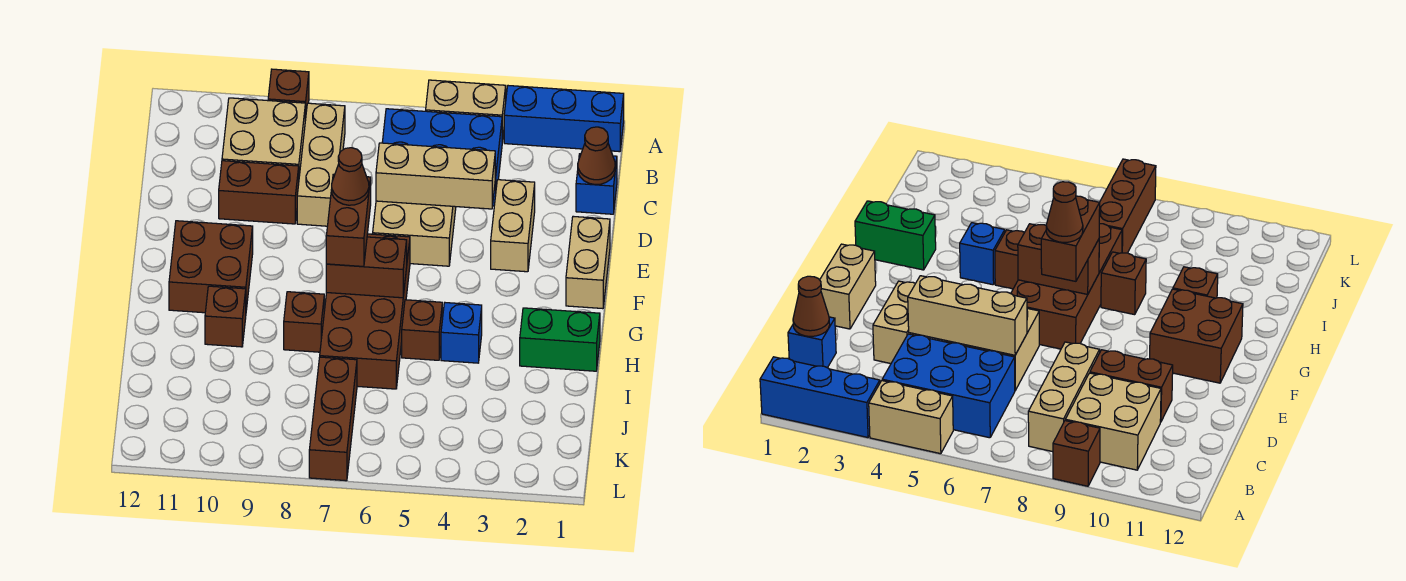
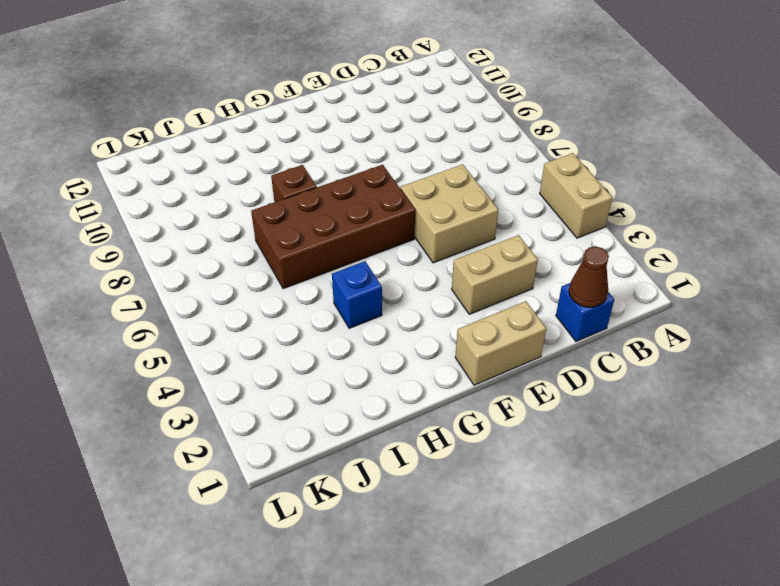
none -> blue brick A1:A3 level 1
none -> brown brick A9 level 1
none -> blue brick B4:C6 level 1

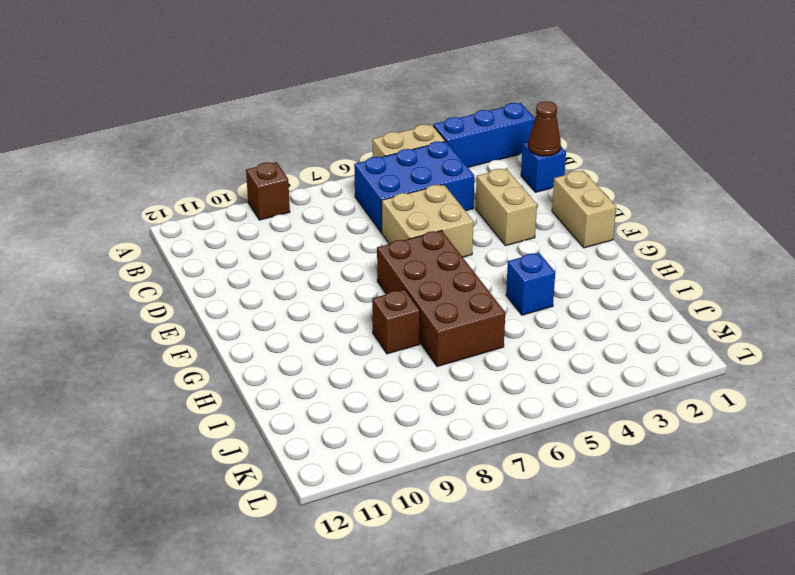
none -> tan brick B8:D8 level 1
none -> tan brick B9:C10 level 1
none -> brown brick D9:D10 level 1

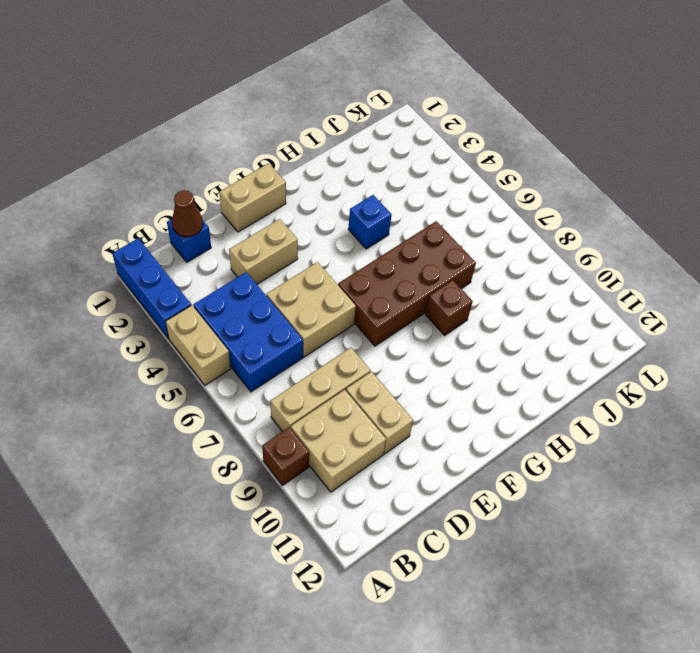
tan brick D9:D10 level 1 -> brown brick D9:D10 level 1
none -> brown brick F10:G11 level 1
none -> green brick H1:H2 level 1
none -> brown brick H5 level 1

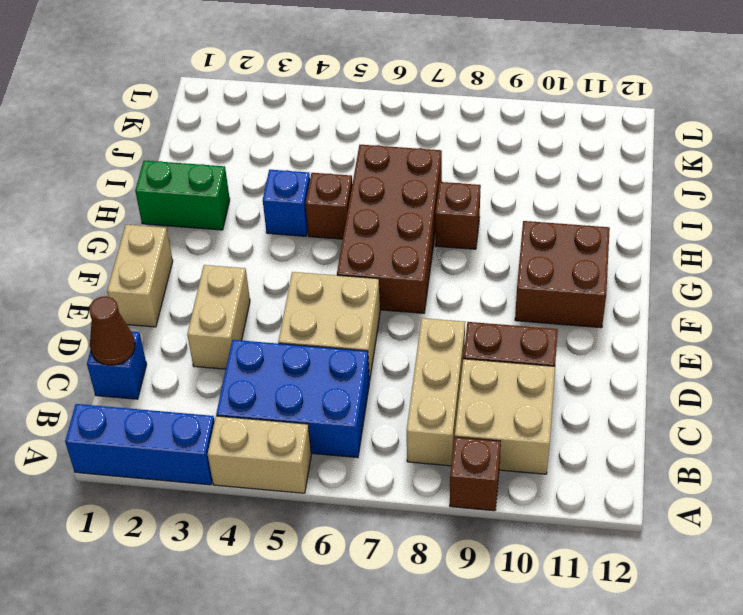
none -> brown brick H10 level 1
none -> brown brick J7:L7 level 1
none -> tan brick D4:D6 level 2

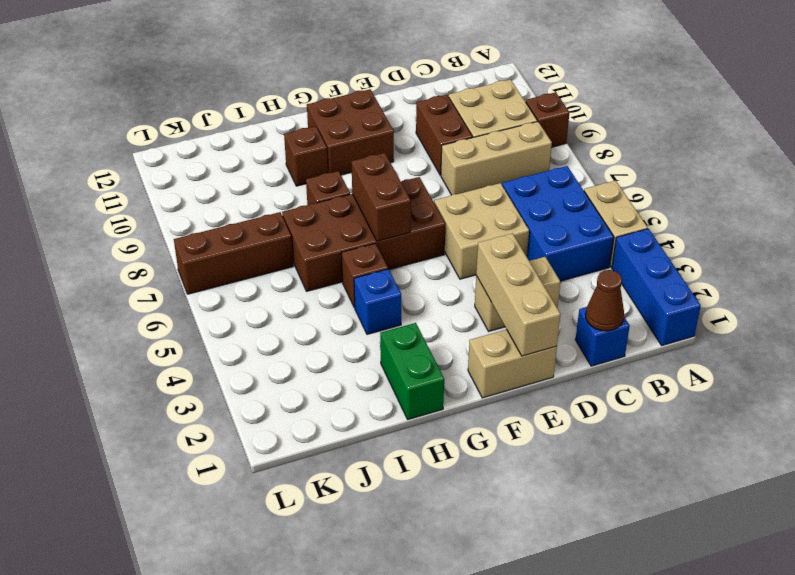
tan brick E1:E3 level 2 -> tan brick D4:D6 level 2
none -> brown brick F7:G7 level 3
none -> brown cone F7 level 4

